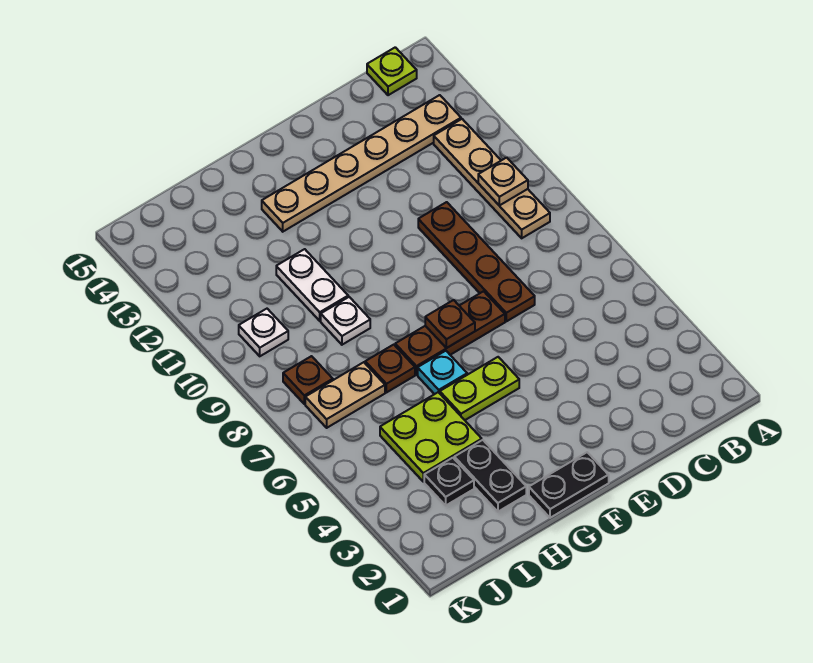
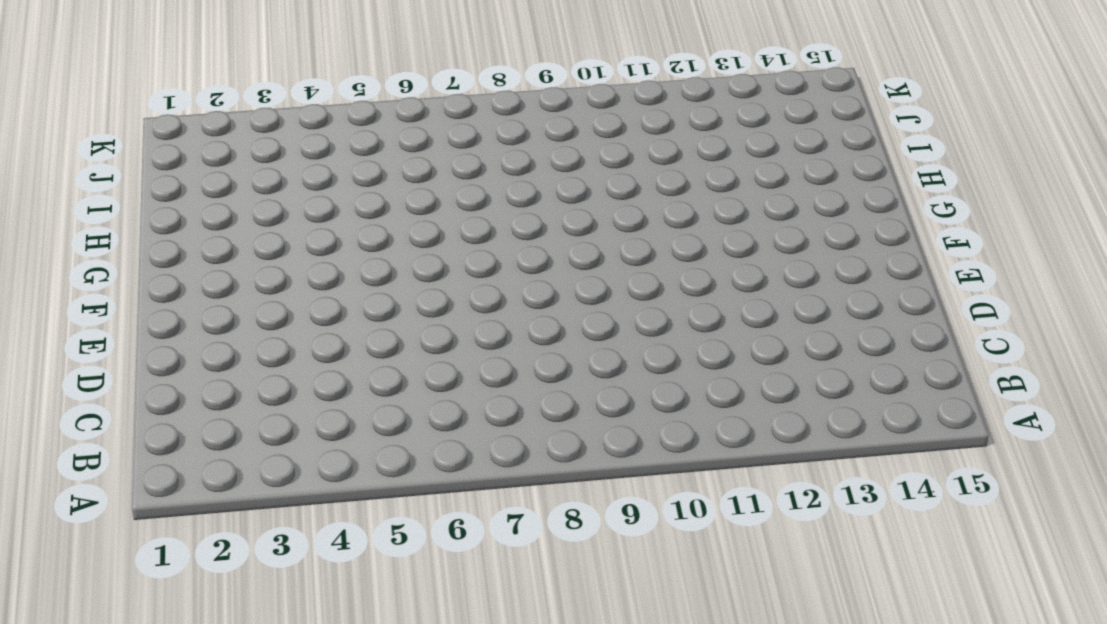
none -> tan plate B9:B12 level 1
none -> tan plate B13:G13 level 1
none -> lime plate B15 level 1

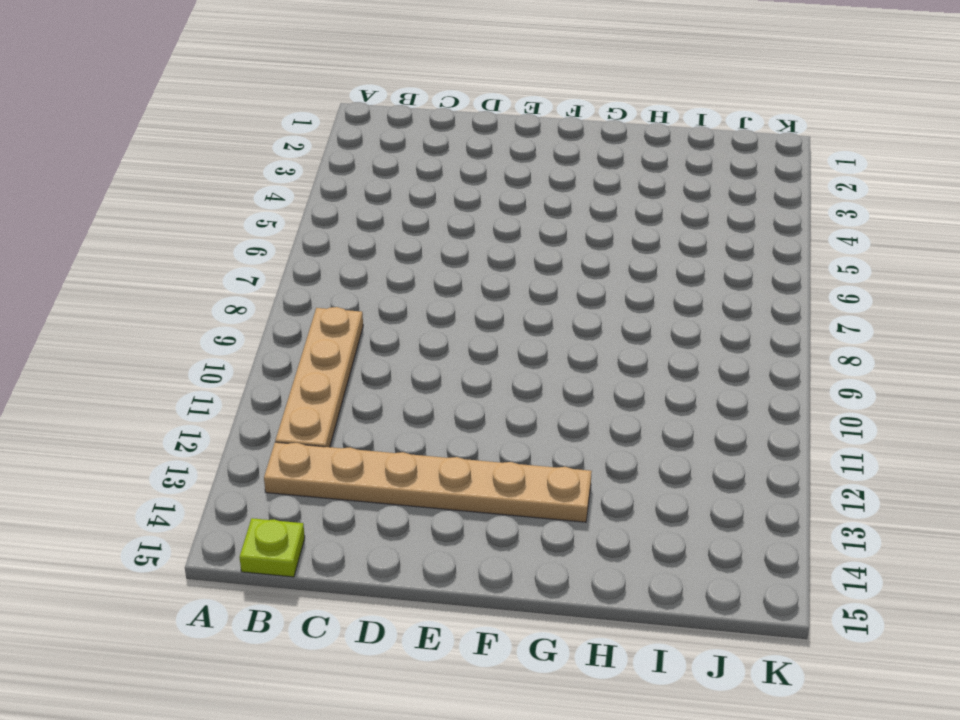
none -> brown plate D7:D10 level 1
none -> brown plate E7:G7 level 1
none -> black plate F1:G1 level 1

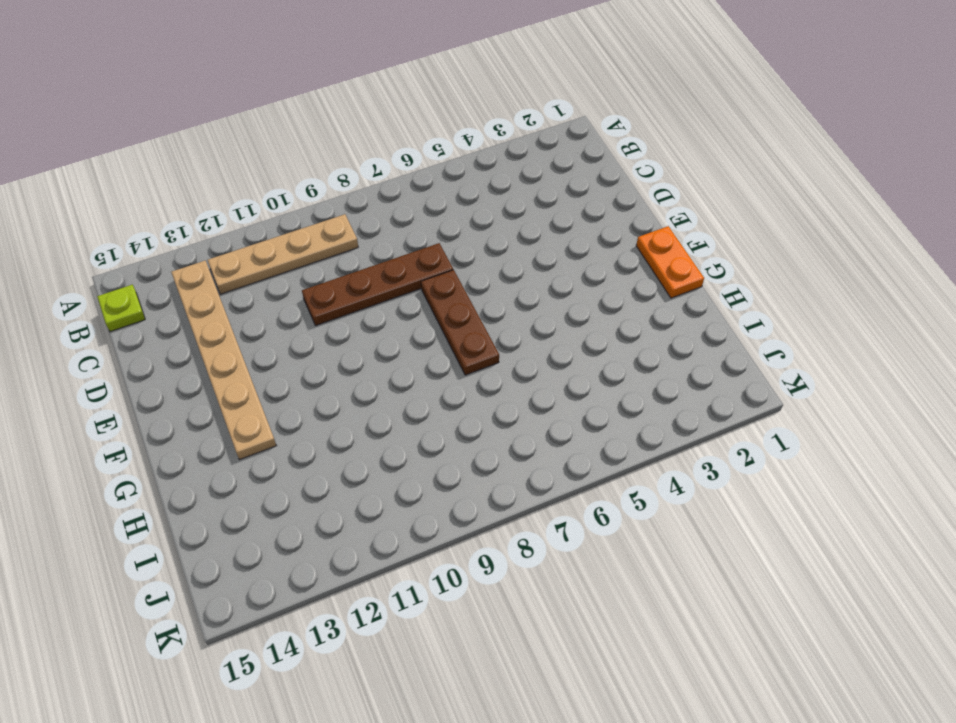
orange plate F1:G1 level 1 -> black plate F1:G1 level 1
none -> lime plate F5:G5 level 1
none -> cyan plate G6 level 1
none -> black plate H2:H3 level 1

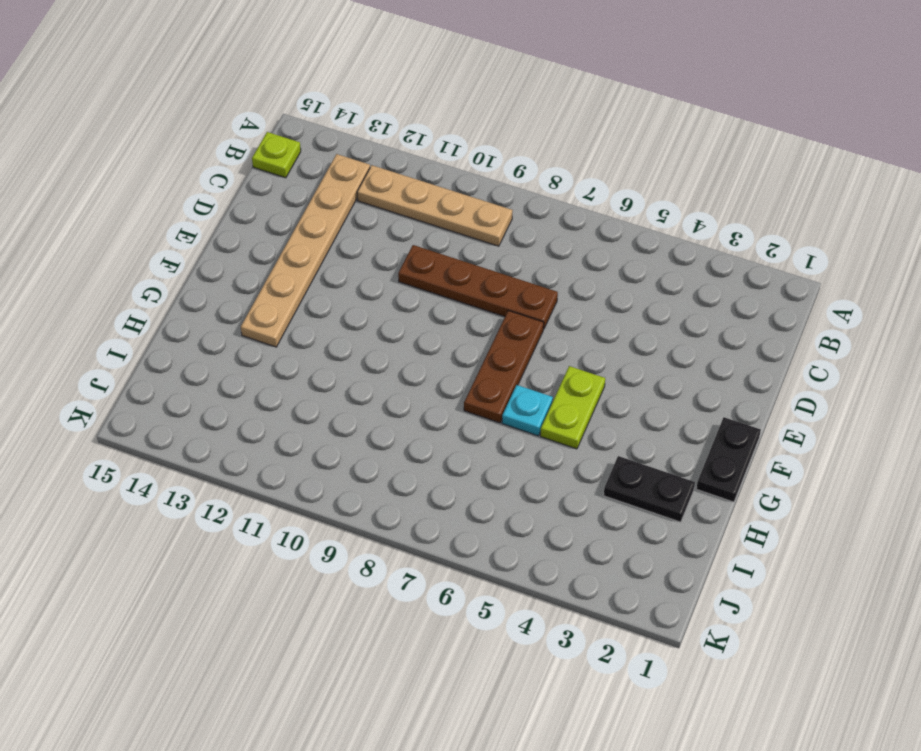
none -> lime plate H4:I5 level 1
none -> brown plate H7 level 1
none -> white plate H9 level 1

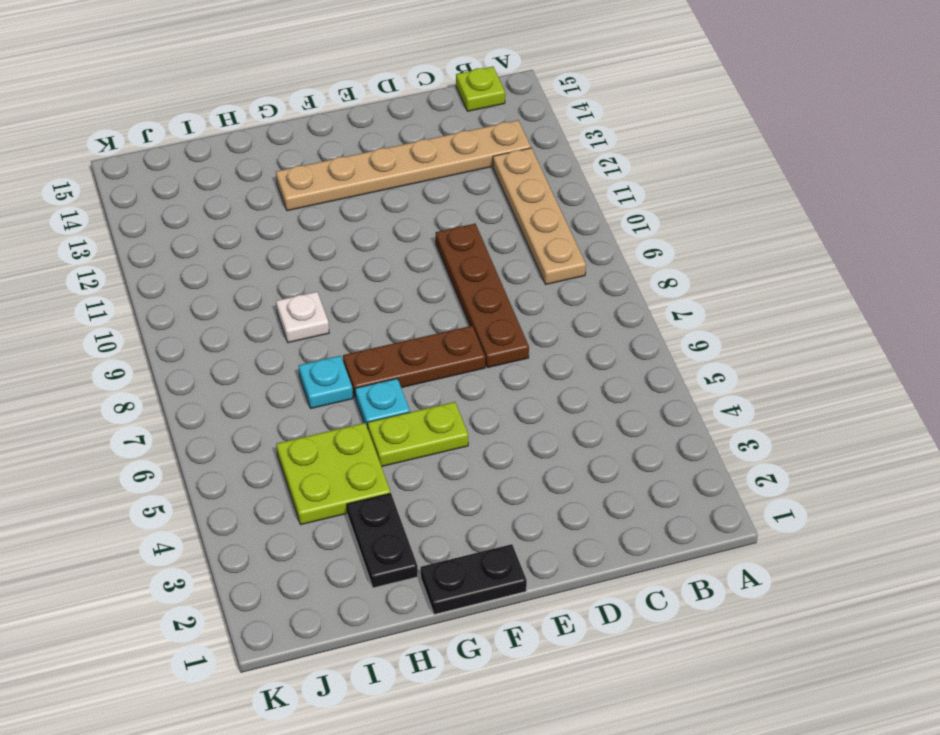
cyan plate H7 level 1 -> brown plate H7 level 1
none -> white plate H10:H11 level 1
none -> black plate I3 level 1
none -> tan plate I7:J7 level 1

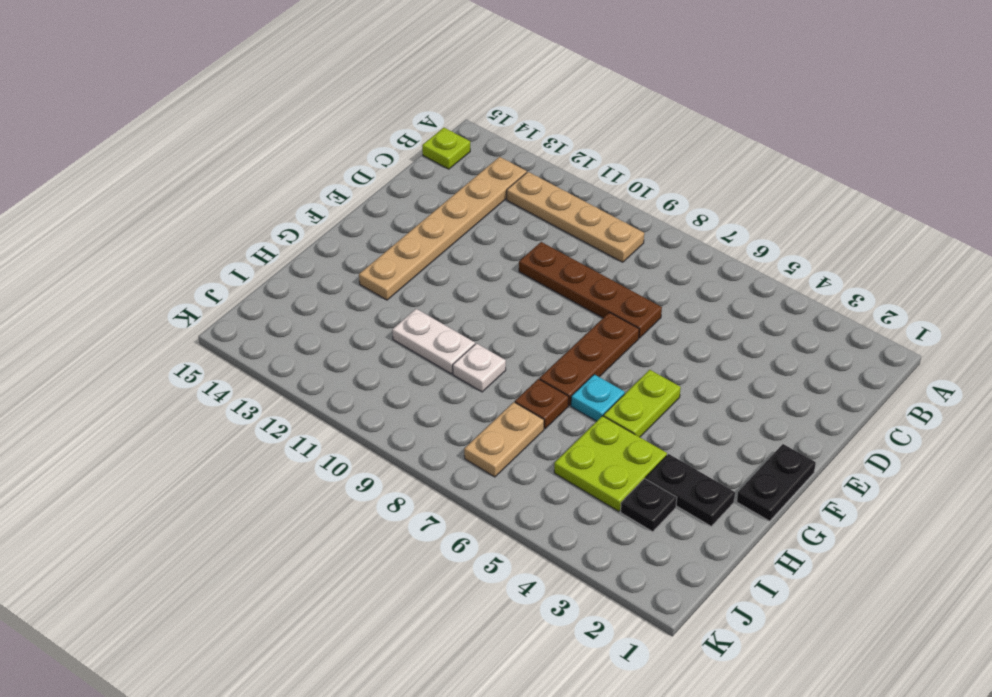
none -> brown plate J8 level 1
none -> white plate J10 level 1
none -> tan plate B10 level 2

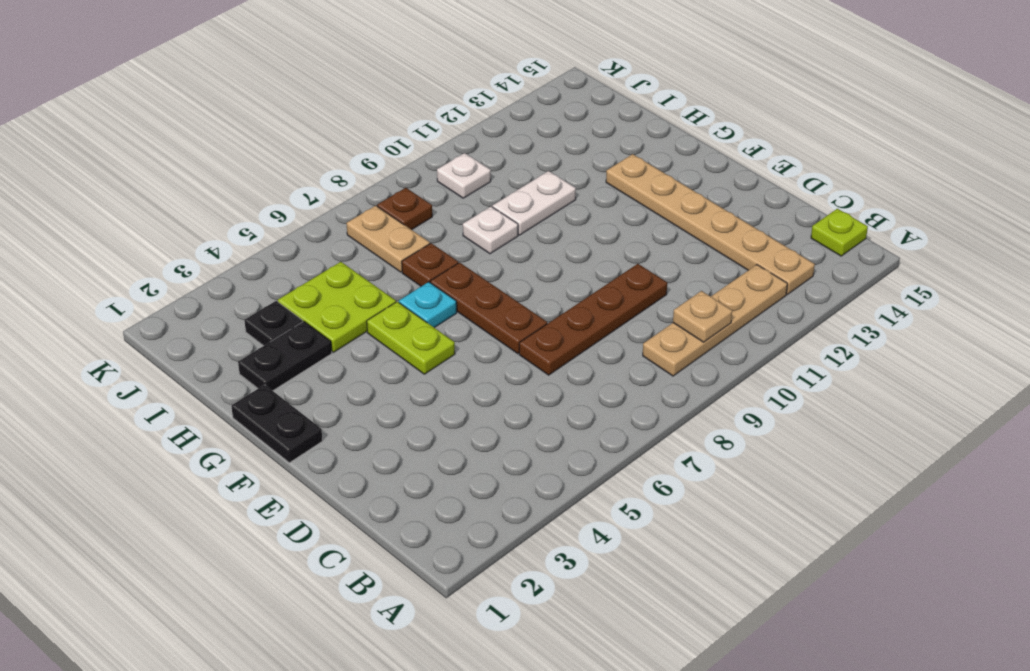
none -> brown plate F7 level 2

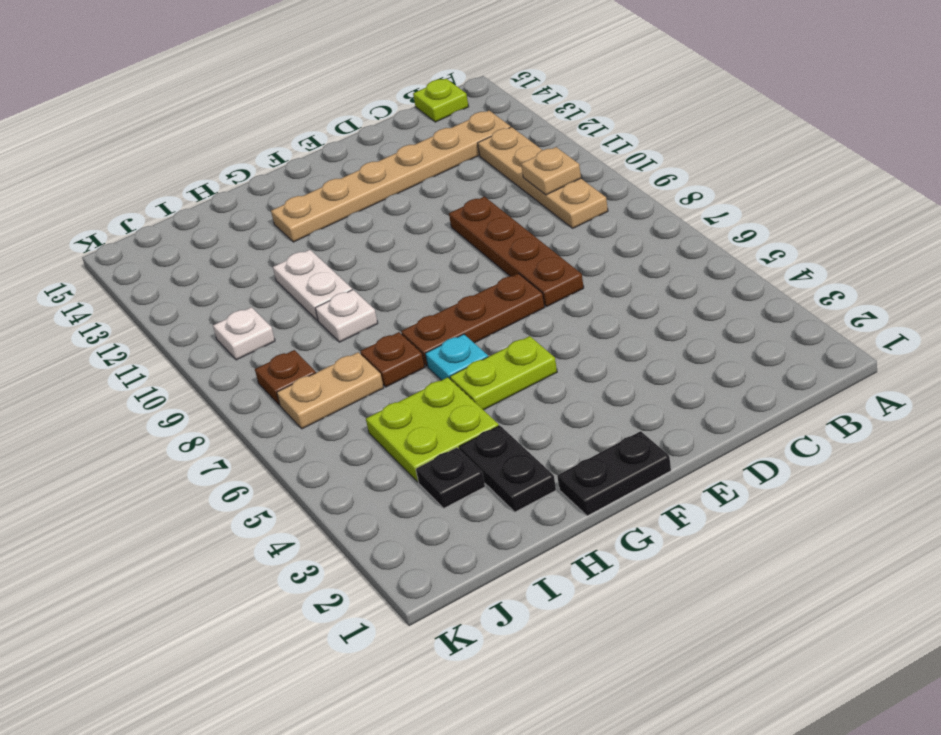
none -> brown plate F7 level 2

